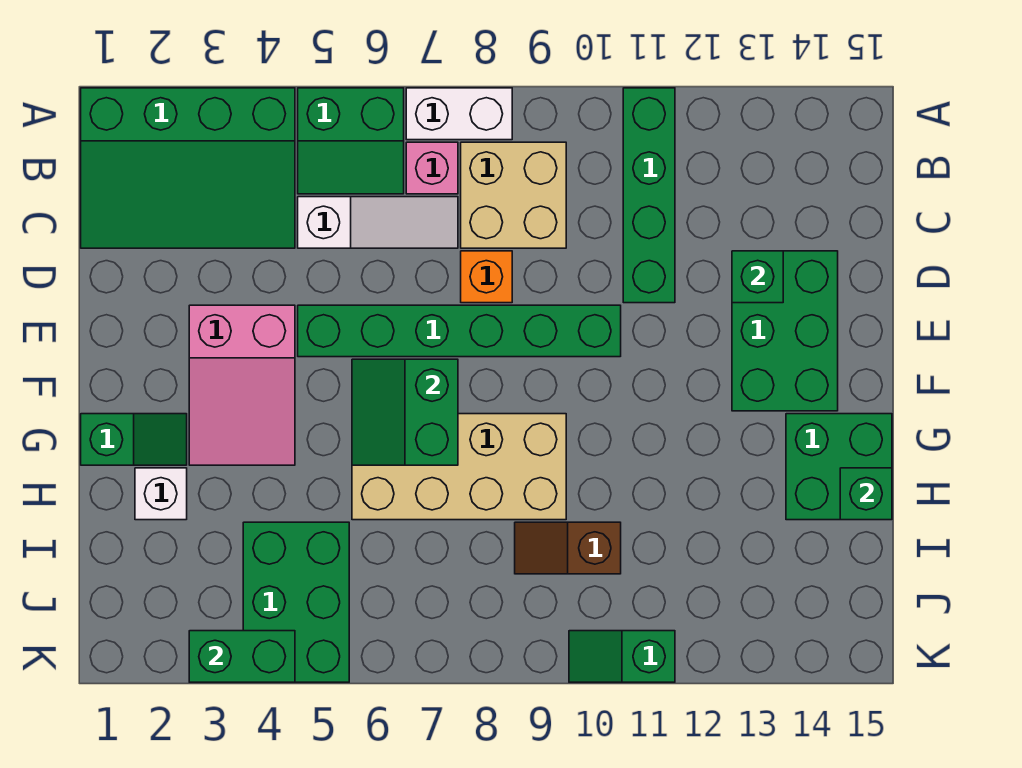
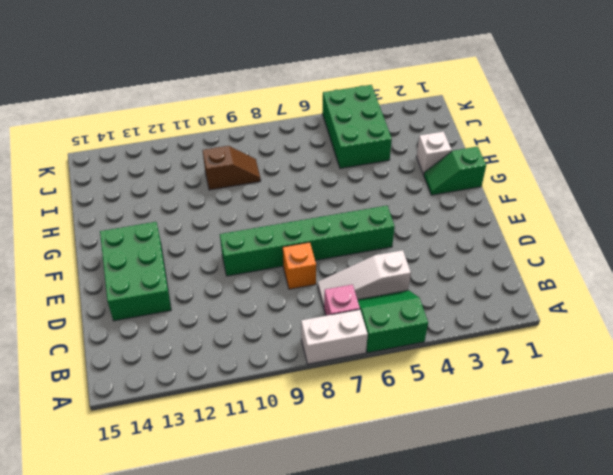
none -> green slope A1:C4 level 1 top A
none -> green brick A11:D11 level 1
none -> tan brick B8:C9 level 1

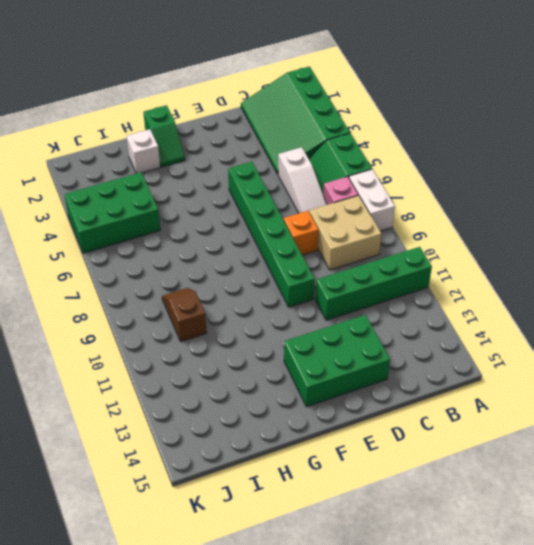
none -> pink slope E3:G4 level 1 top E
none -> tan brick G6:H9 level 1
none -> green brick G14:H15 level 1

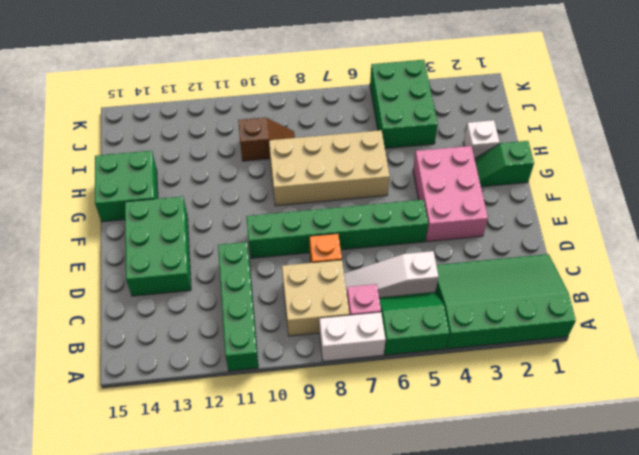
pink brick E3:G4 level 1 -> pink slope E3:G4 level 1 top E
none -> green slope K10:K11 level 1 top 11
none -> green brick D13 level 2
none -> green slope F6:G7 level 2 top 7

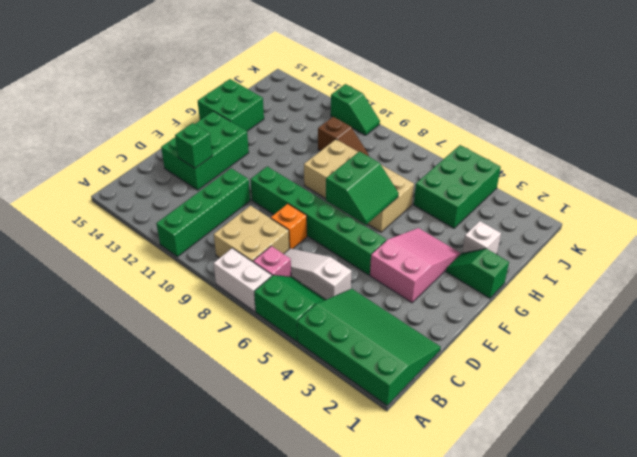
none -> green brick H15 level 2
none -> green brick K3:K4 level 2

